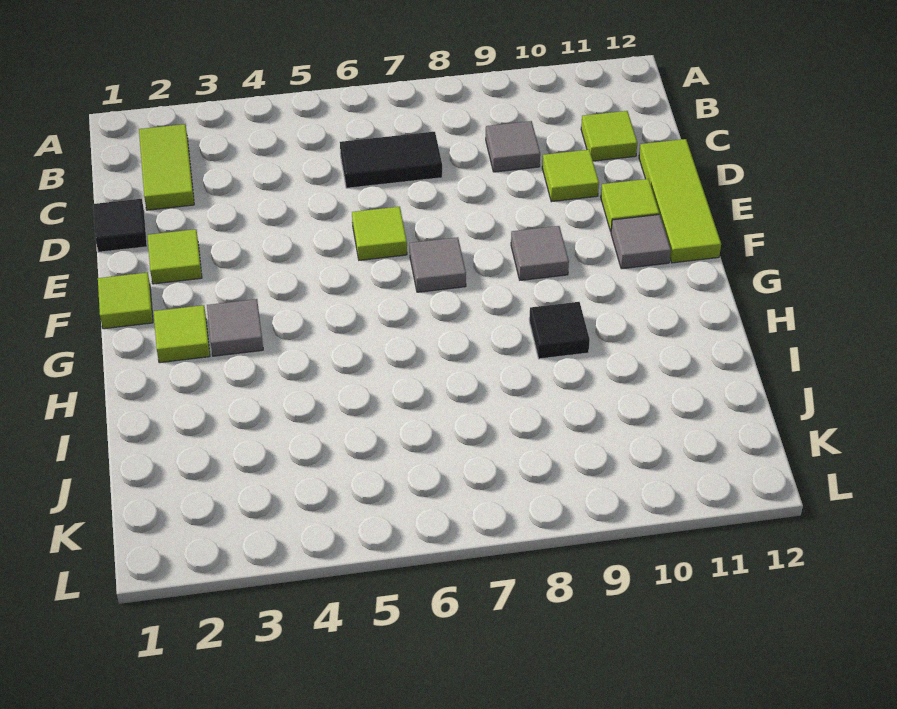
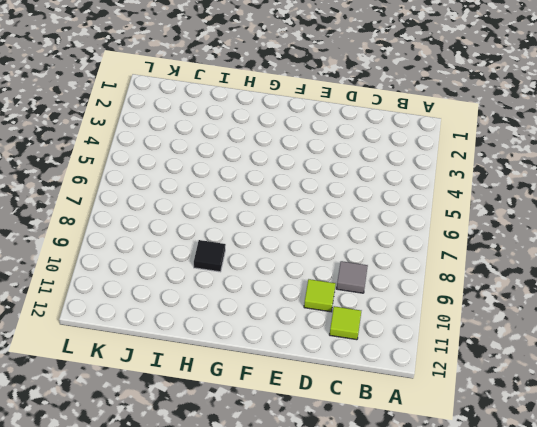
none -> lime tile B2:C2 level 1
none -> black tile C6:C7 level 1
none -> black tile D1 level 1

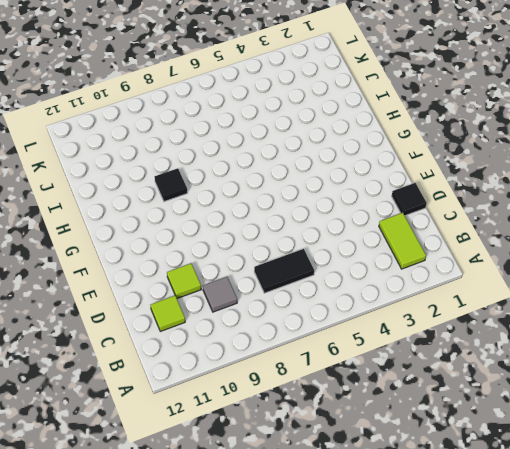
none -> lime tile D12:F12 level 1
none -> lime tile E2 level 1
none -> lime tile E6 level 1

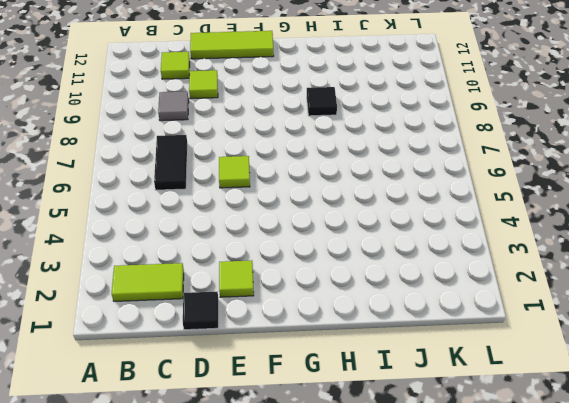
none -> lime tile E11 level 1
none -> lime tile F1 level 1
none -> grey tile F7 level 1

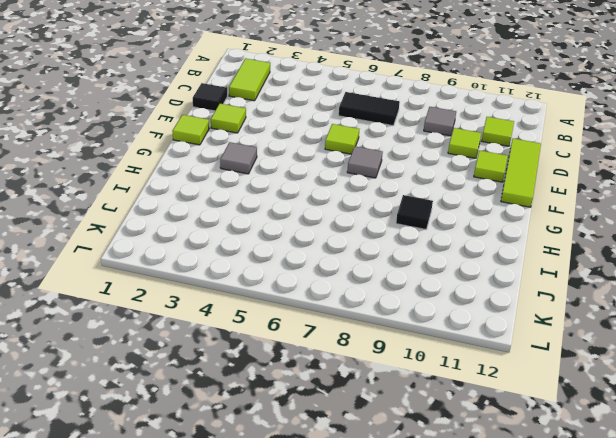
none -> grey tile F9 level 1
none -> grey tile F11 level 1
none -> lime tile G2 level 1

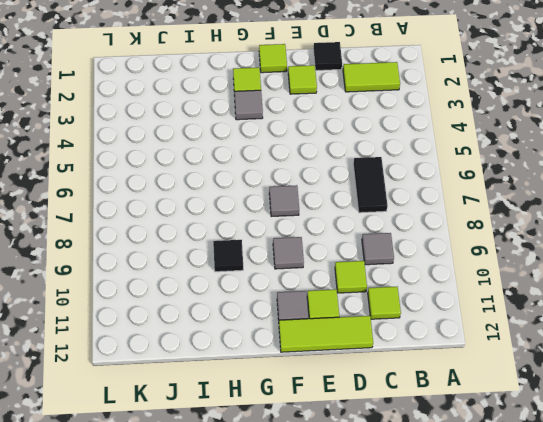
none -> lime tile E6 level 1

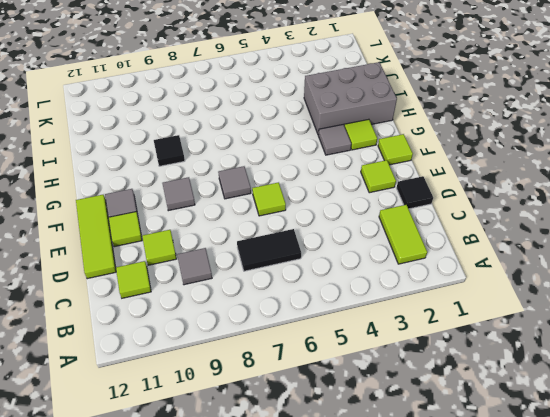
grey brick H1:I3 level 1 -> none

